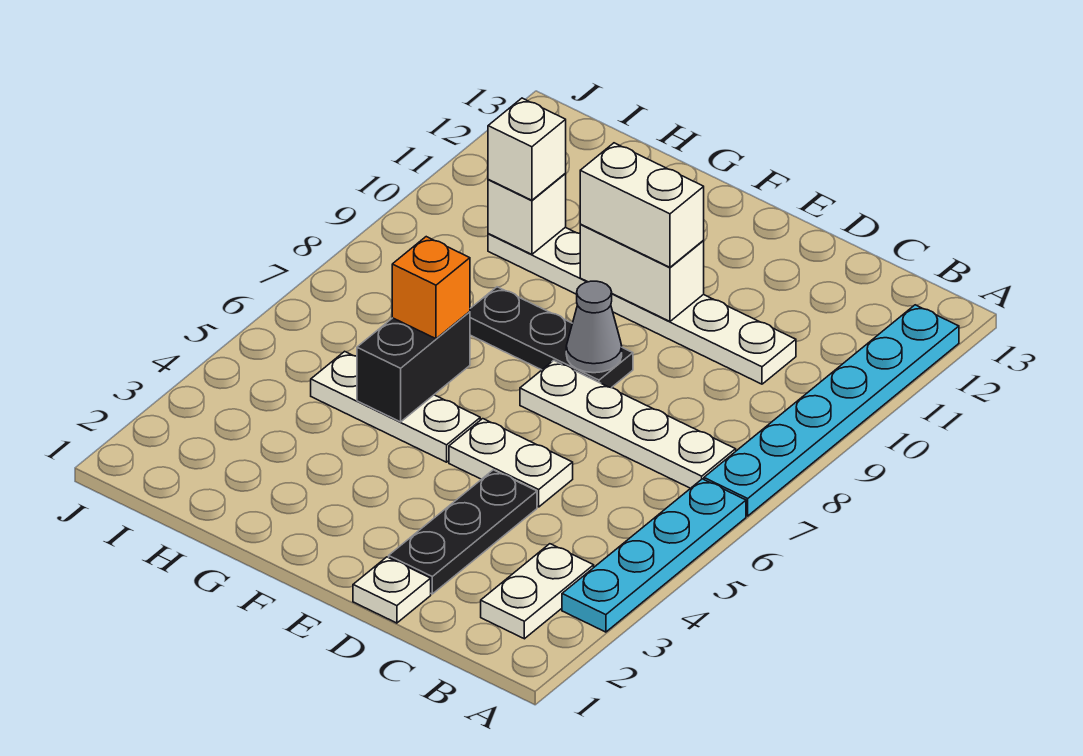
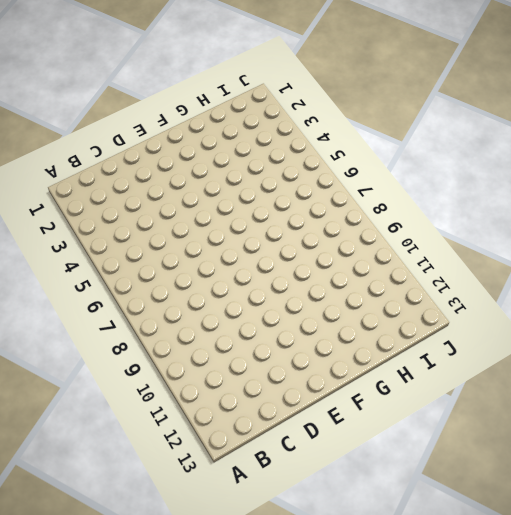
none -> cyan plate A3:A6 level 1
none -> cyan plate A7:A12 level 1
none -> white plate B2:B3 level 1

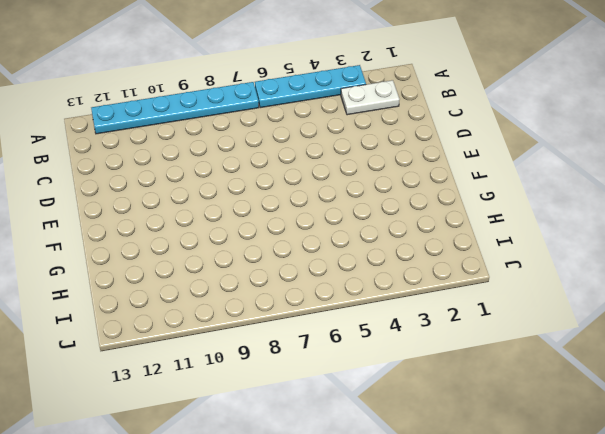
none -> white plate B7:E7 level 1
none -> white plate C10:H10 level 1
none -> white plate D1 level 1

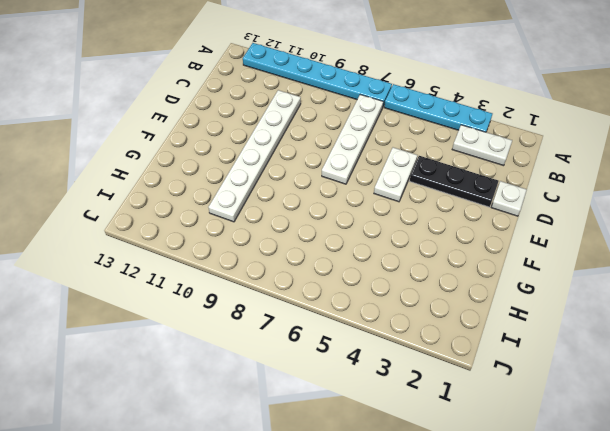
none -> black plate E8:G8 level 1
none -> white plate F5:H5 level 1
none -> grey cone E8 level 2

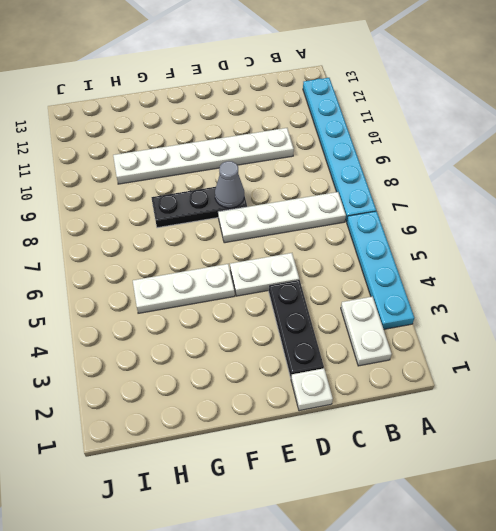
none -> white brick E10:F10 level 2
none -> black brick G5:G6 level 2
none -> white brick H10 level 2

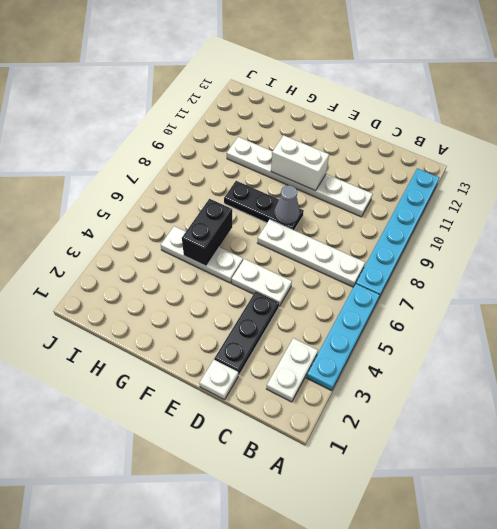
none -> white brick H10 level 2
none -> white brick E10:F10 level 3
none -> orange brick G6 level 3

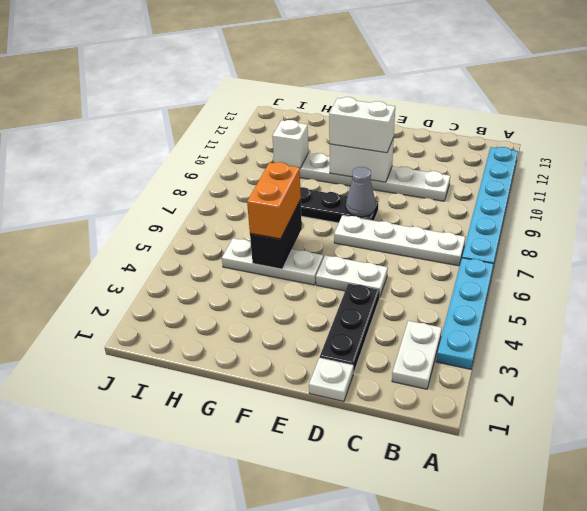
orange brick G5:G6 level 3 -> orange brick G6 level 3
none -> white brick H10 level 3

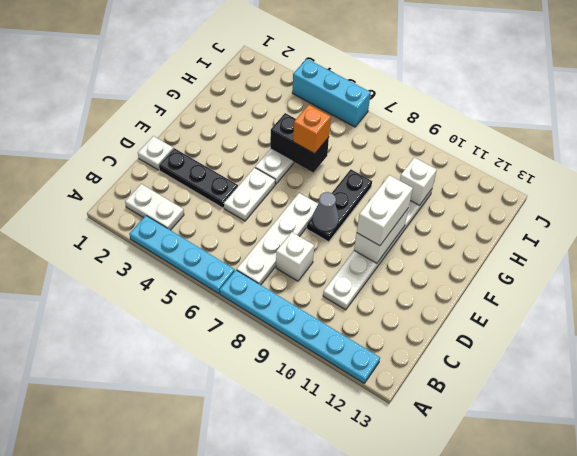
white brick C8 level 1 -> white brick H10 level 3
cyan brick J4:J6 level 1 -> none

